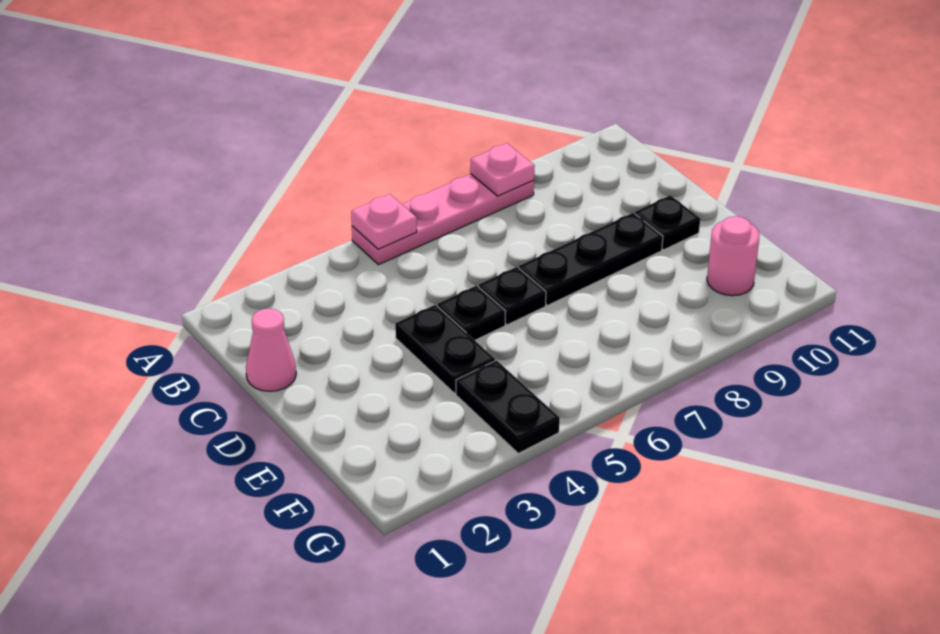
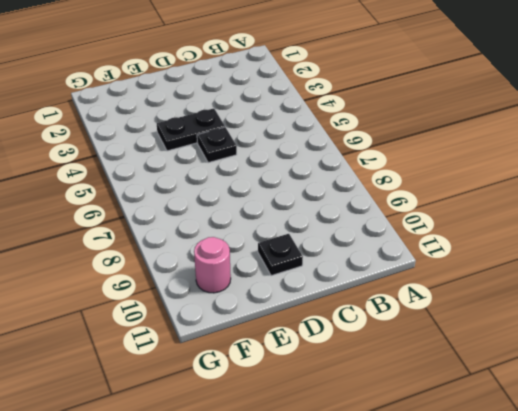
none -> pink plate A5:A8 level 1
none -> pink cone C1 level 1

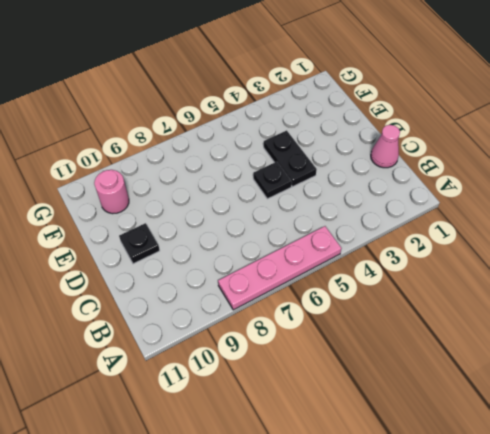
none -> black plate D6 level 1
none -> black plate D7:D9 level 1

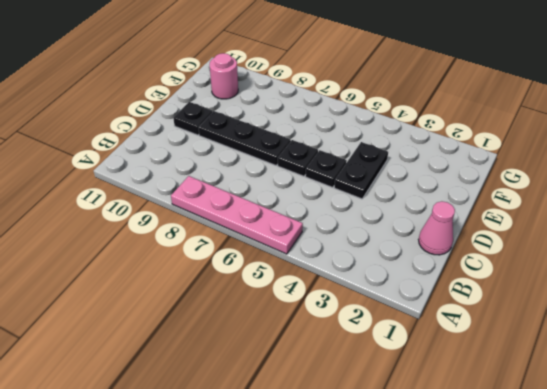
none -> black plate F4:G4 level 1
none -> pink plate A5 level 2

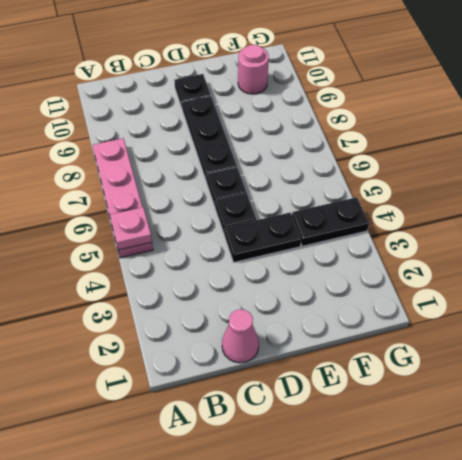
none -> pink plate A8 level 2

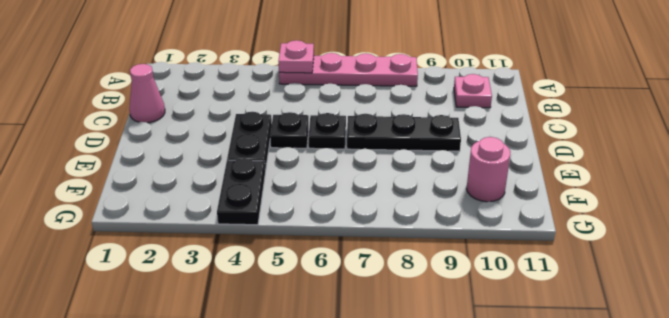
pink plate B10 level 1 -> pink plate A8 level 2
none -> black plate D10 level 1

